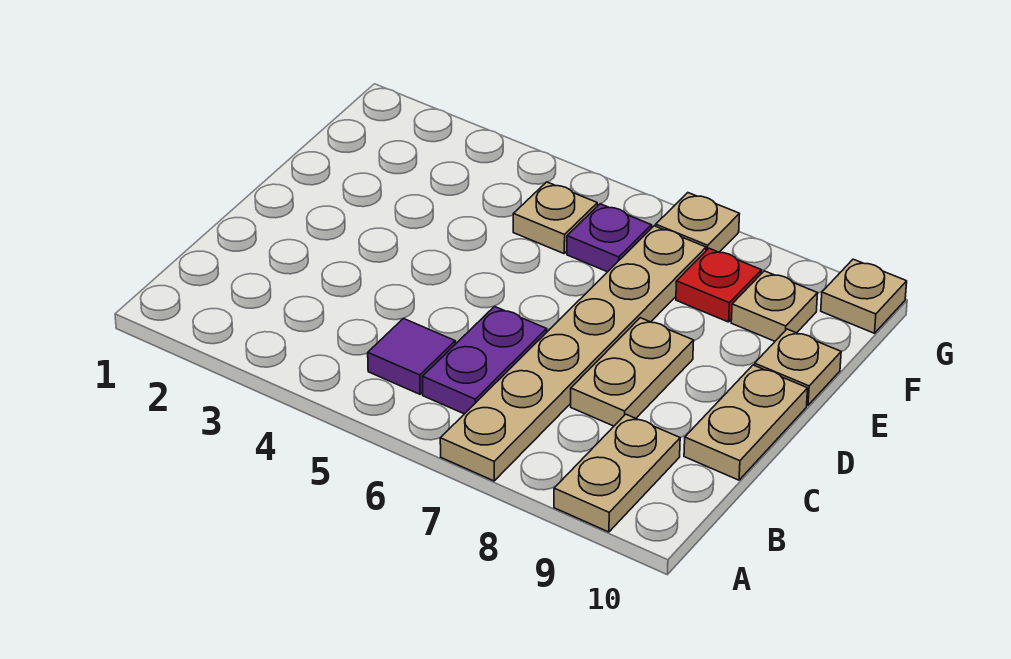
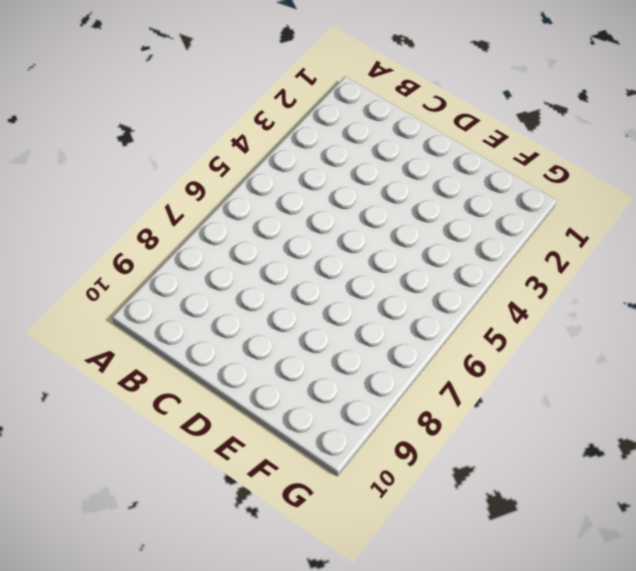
none -> tan plate A7:F7 level 1
none -> tan plate A9:B9 level 1
none -> purple tile B5 level 1

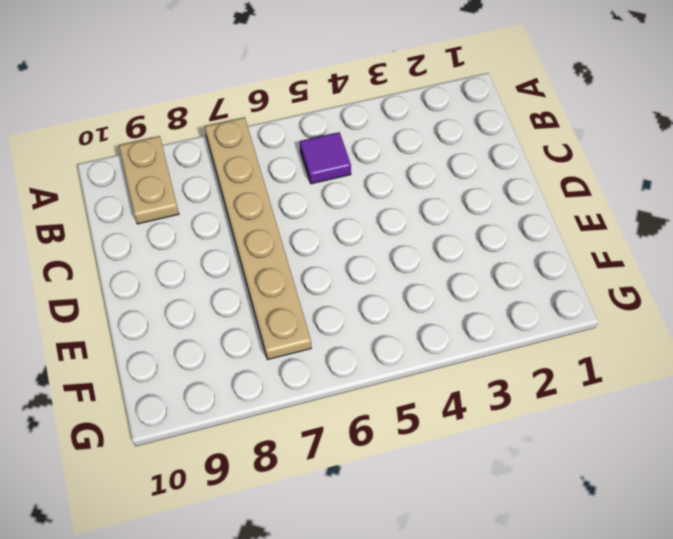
none -> purple plate B6:C6 level 1
none -> tan plate C8:D8 level 1
none -> tan plate C10:D10 level 1

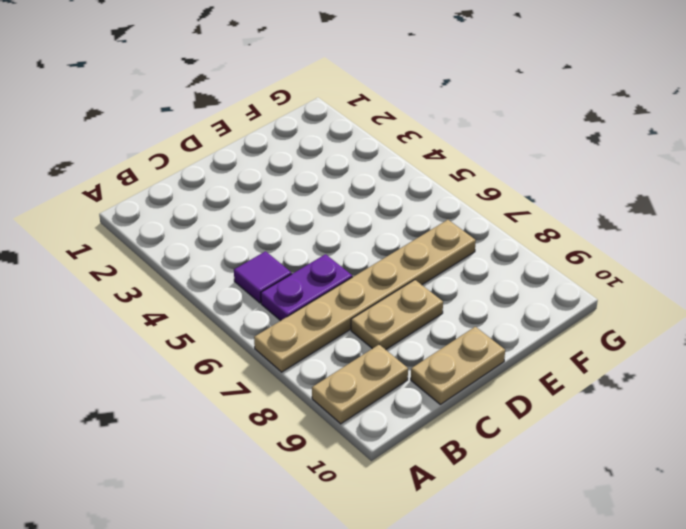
none -> tan plate E10 level 1
none -> tan plate F5 level 1
none -> purple plate F6 level 1

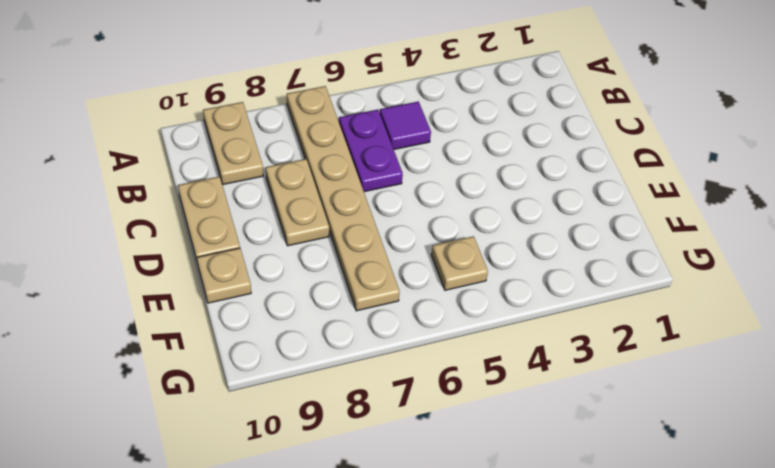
none -> purple plate F6 level 1
none -> red plate F8 level 1
none -> tan plate F9 level 1

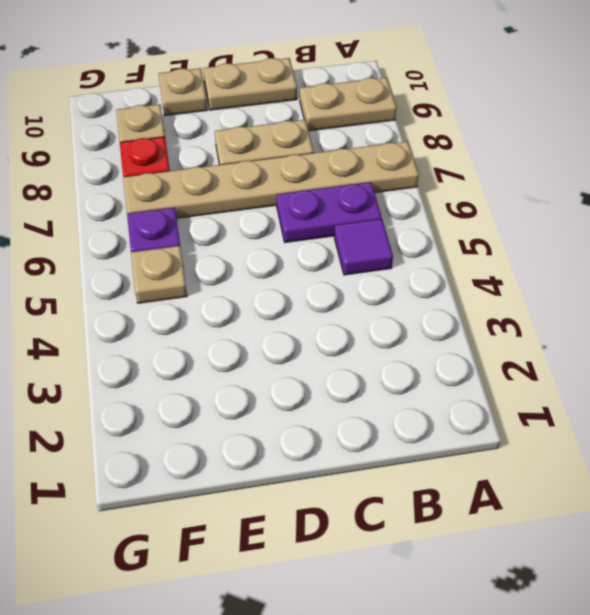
none -> tan plate G7 level 1
none -> tan plate G10 level 1

